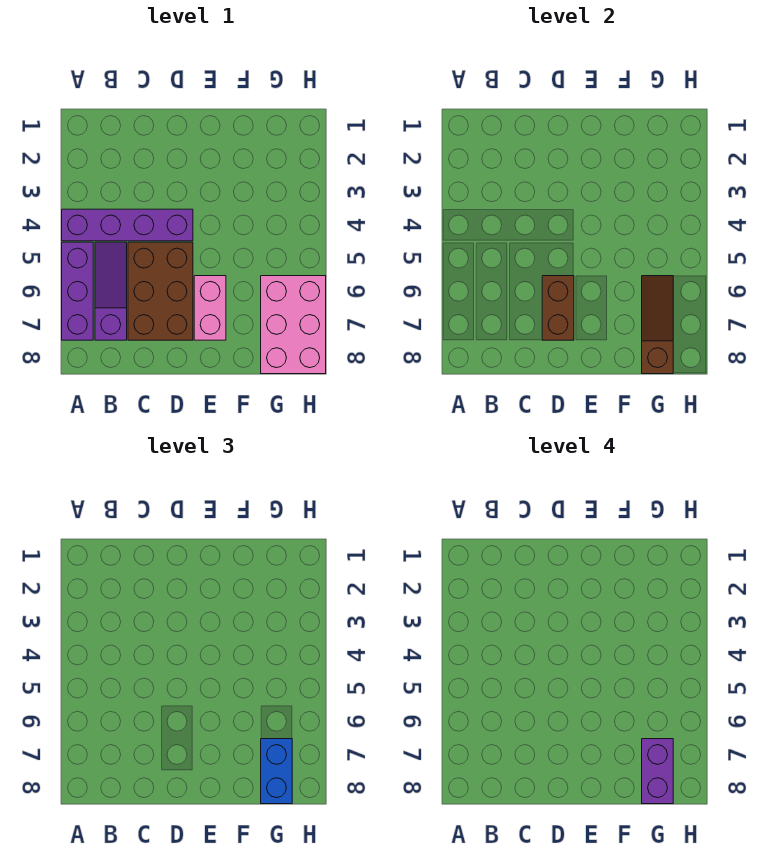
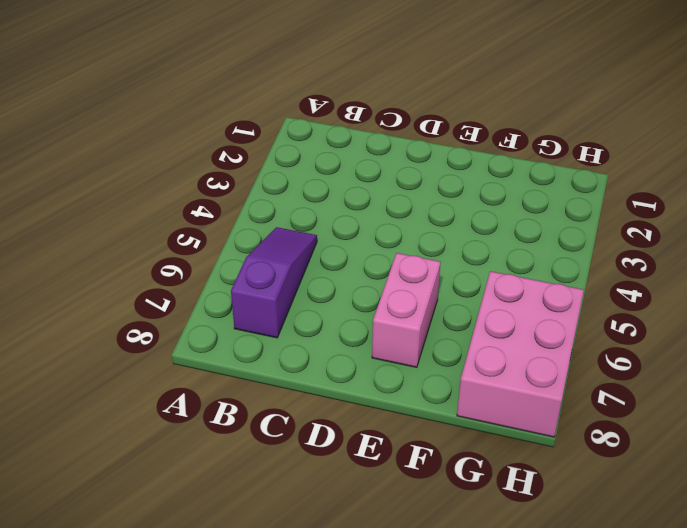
none -> purple brick A4:D4 level 1
none -> purple brick A5:A7 level 1

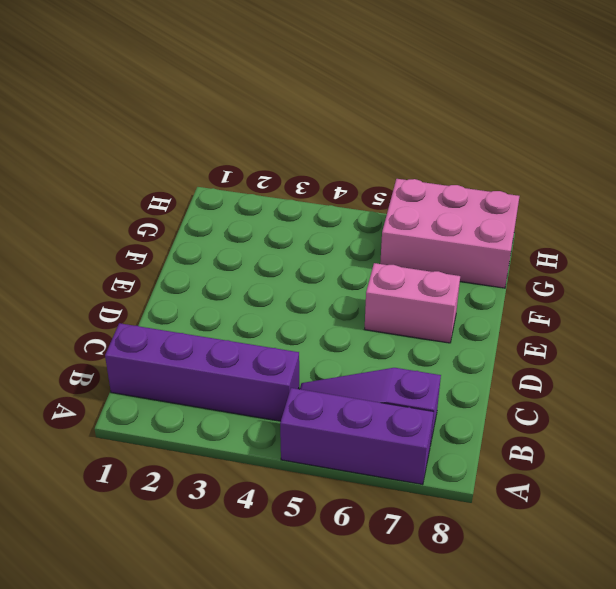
purple brick B1:B4 level 1 -> purple brick A4:D4 level 1
none -> brown brick C5:D7 level 1
none -> brown brick D6:D7 level 2

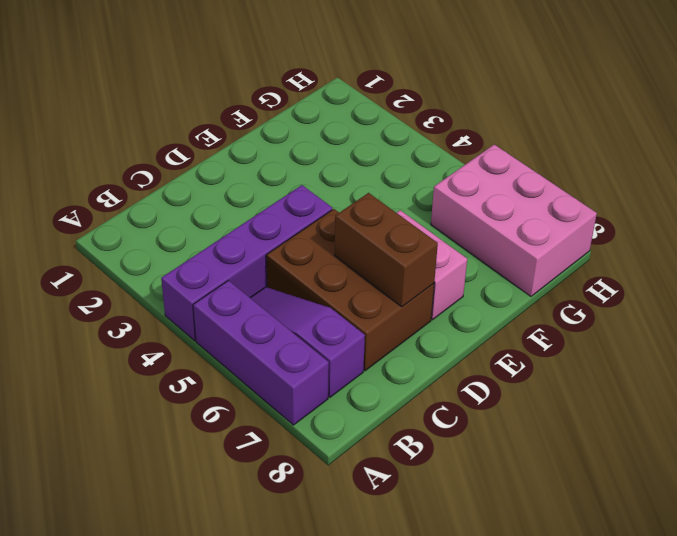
none -> brown slope G6:G8 level 2 top 8
none -> blue brick G7:G8 level 3

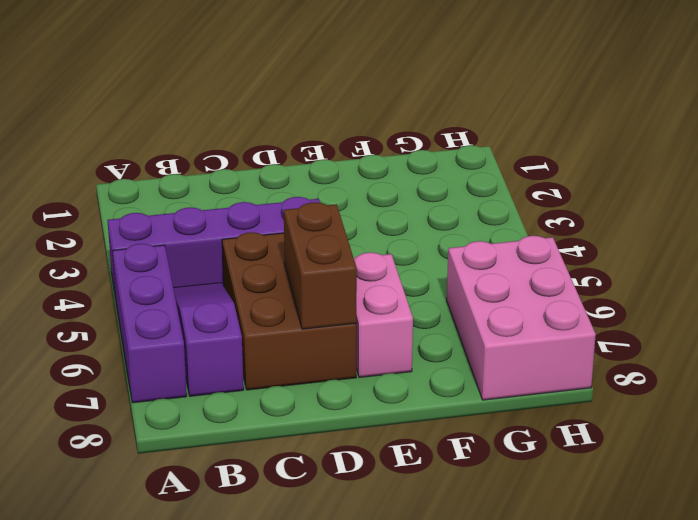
none -> brown slope G6:G8 level 2 top 8
none -> blue brick G7:G8 level 3

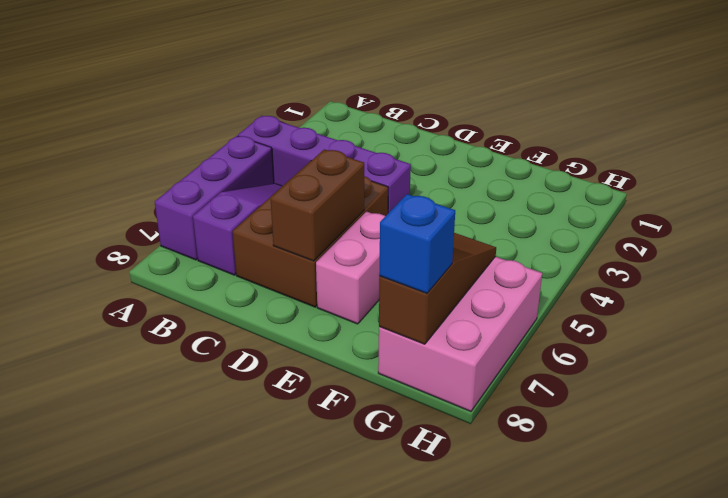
blue brick G8 level 3 -> blue brick G7:G8 level 3
none -> purple brick G7:G8 level 4

